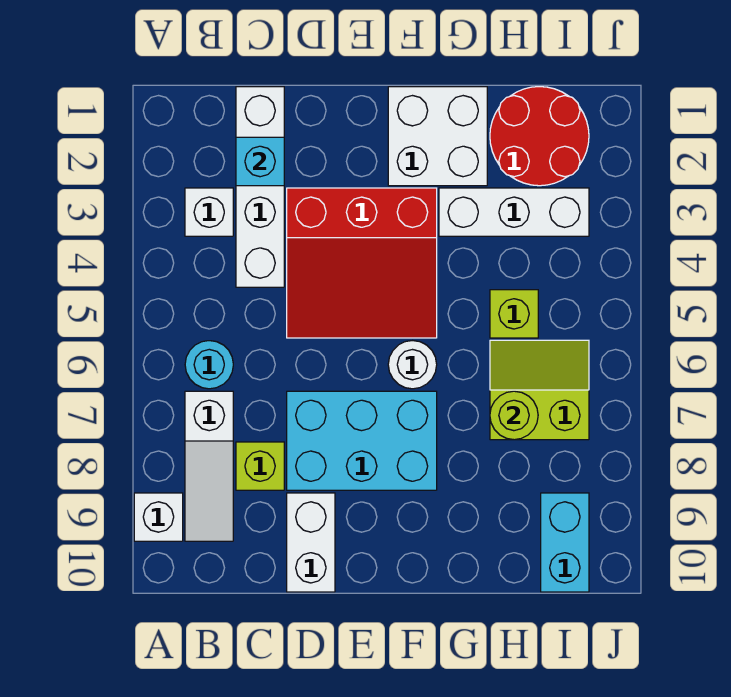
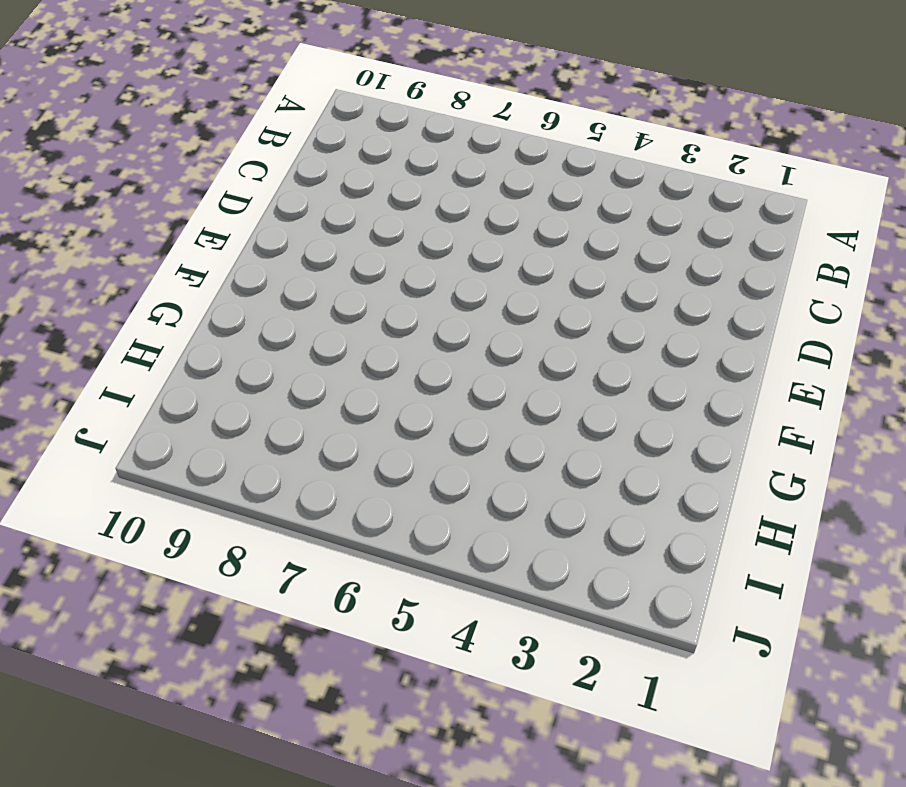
none -> white brick A9 level 1
none -> white brick B3 level 1
none -> cyan round brick B6 level 1

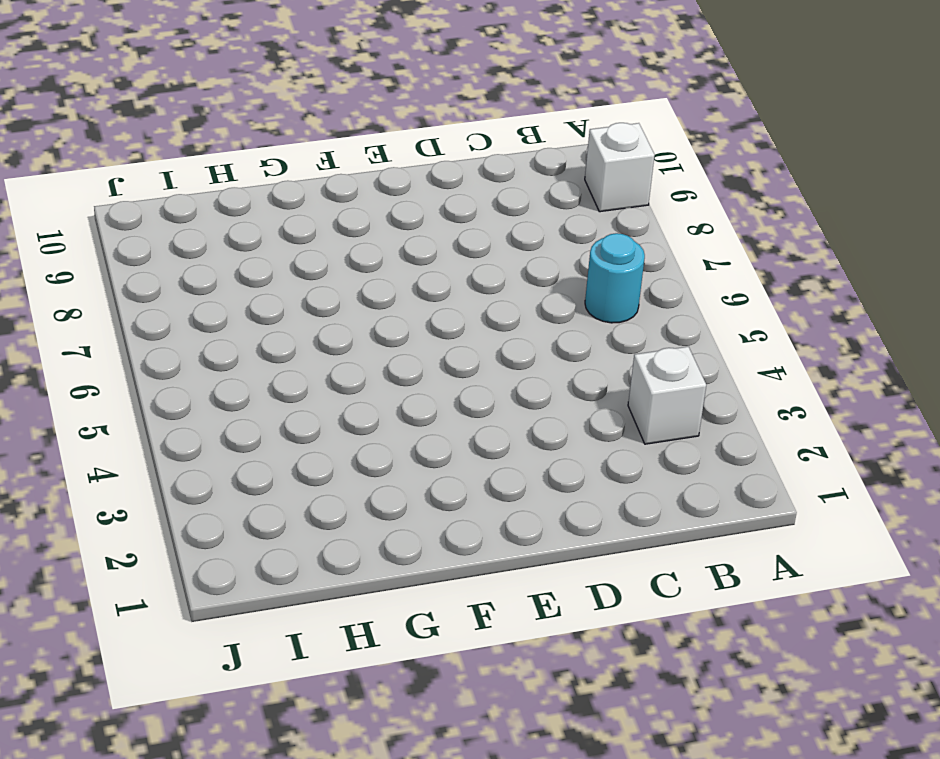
none -> white slope B7:B9 level 1 top 7
none -> white brick C1:C4 level 1
none -> lime brick C8 level 1

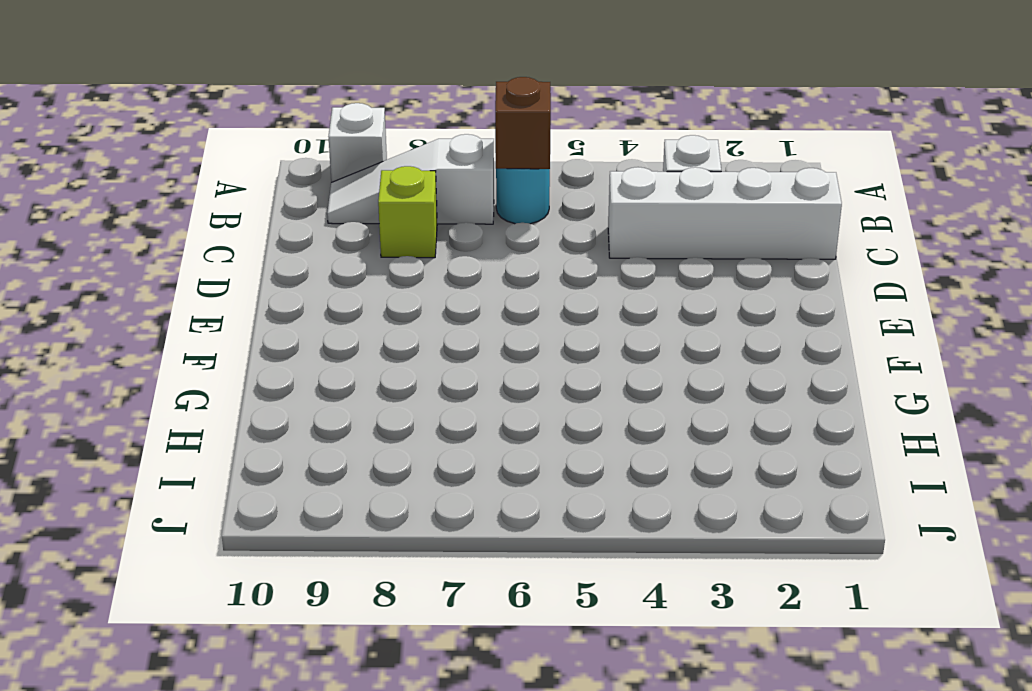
brown brick B6 level 2 -> none
none -> red slope D3:F5 level 1 top 3
none -> cyan brick D7:F8 level 1
none -> white brick D9:D10 level 1

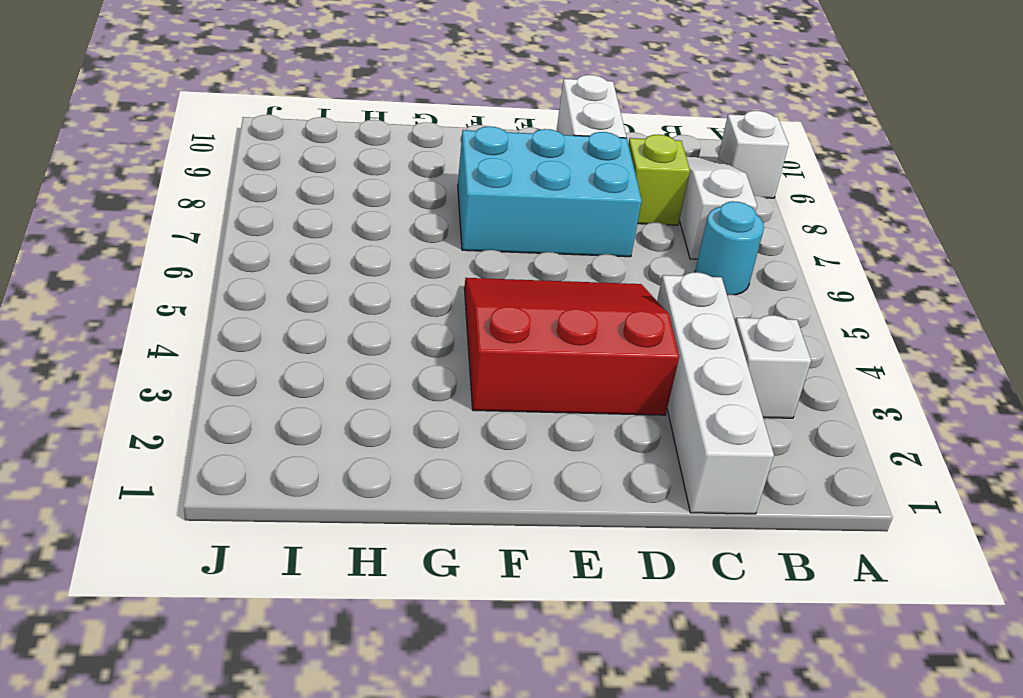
none -> white brick F1:G2 level 1
none -> white round brick F6 level 1
none -> white brick G3:I3 level 1

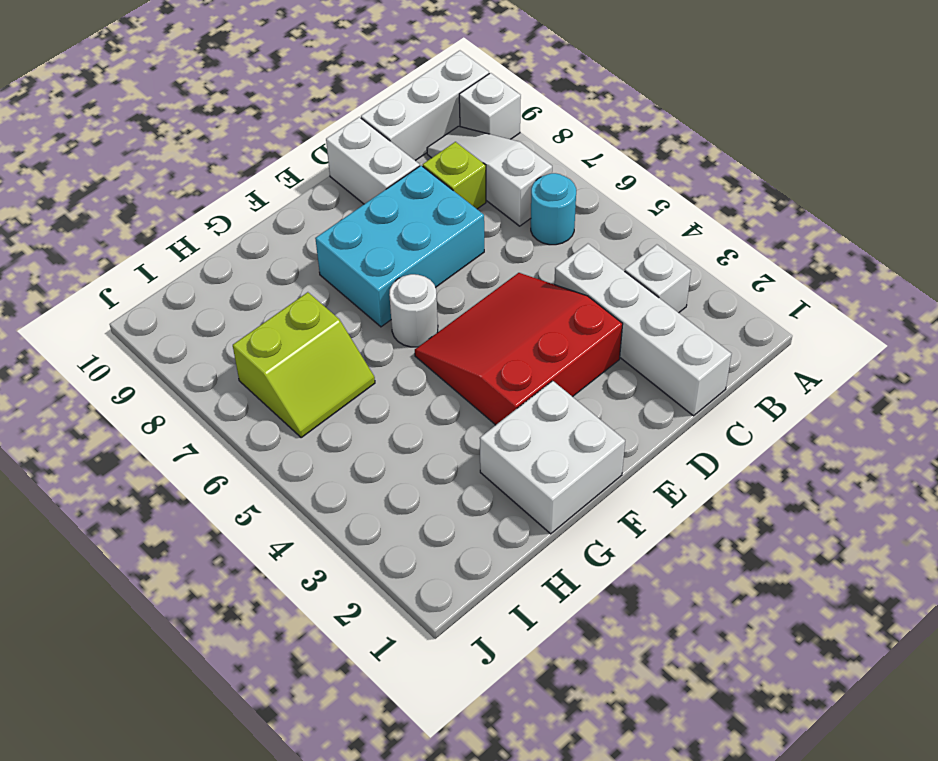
white brick A10:C10 level 1 -> white brick G3:I3 level 1
none -> red round brick H1:I2 level 1
none -> lime brick H5 level 1
none -> cyan brick I9:I10 level 1

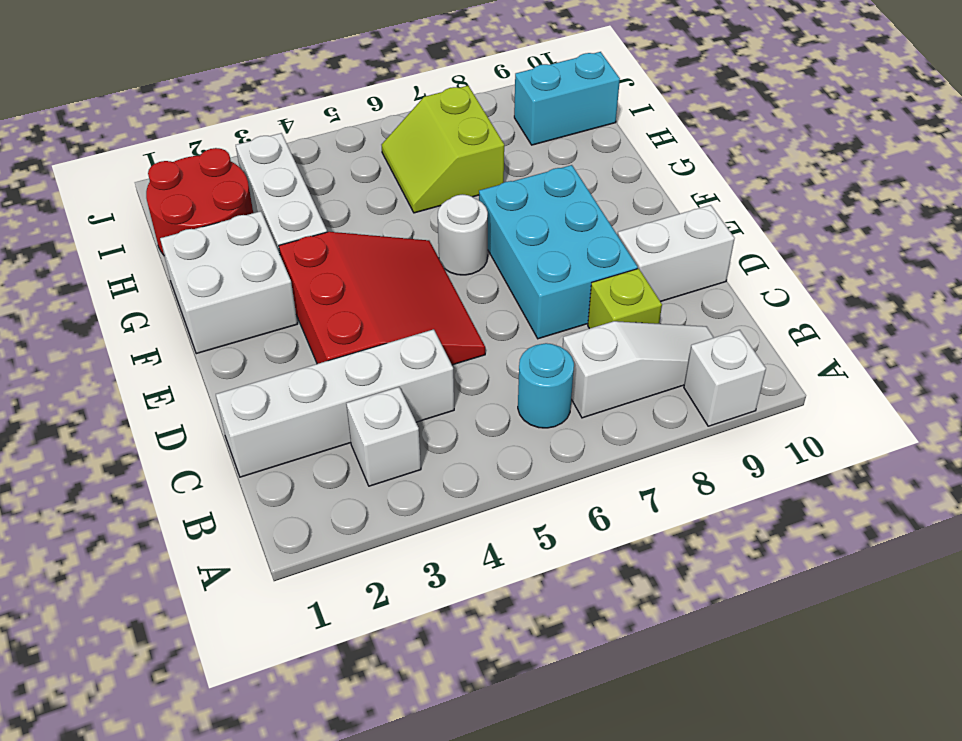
none -> lime brick H5 level 1
none -> cyan brick C2 level 2
none -> lime round brick H7 level 2

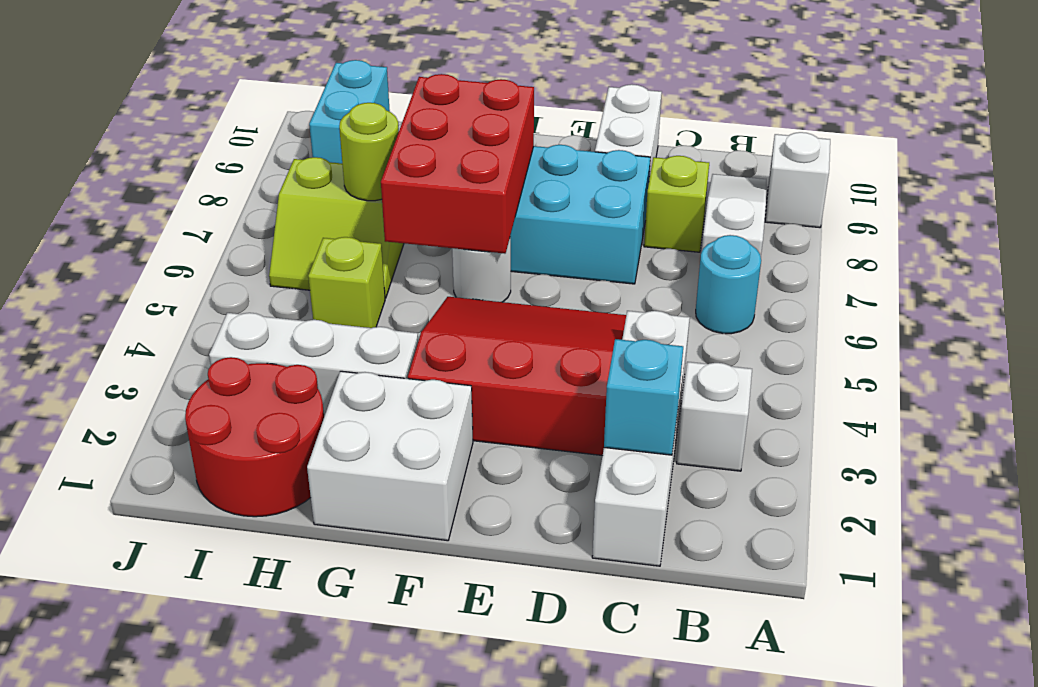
red brick F6:G8 level 2 -> none

